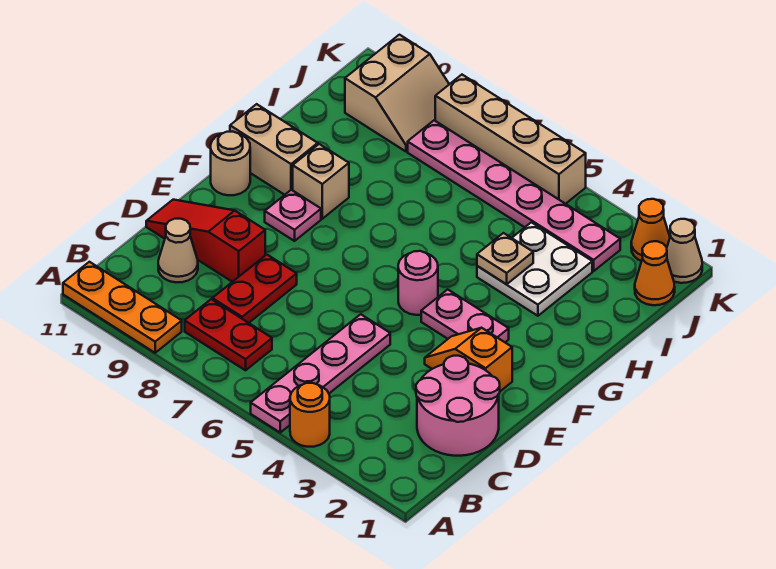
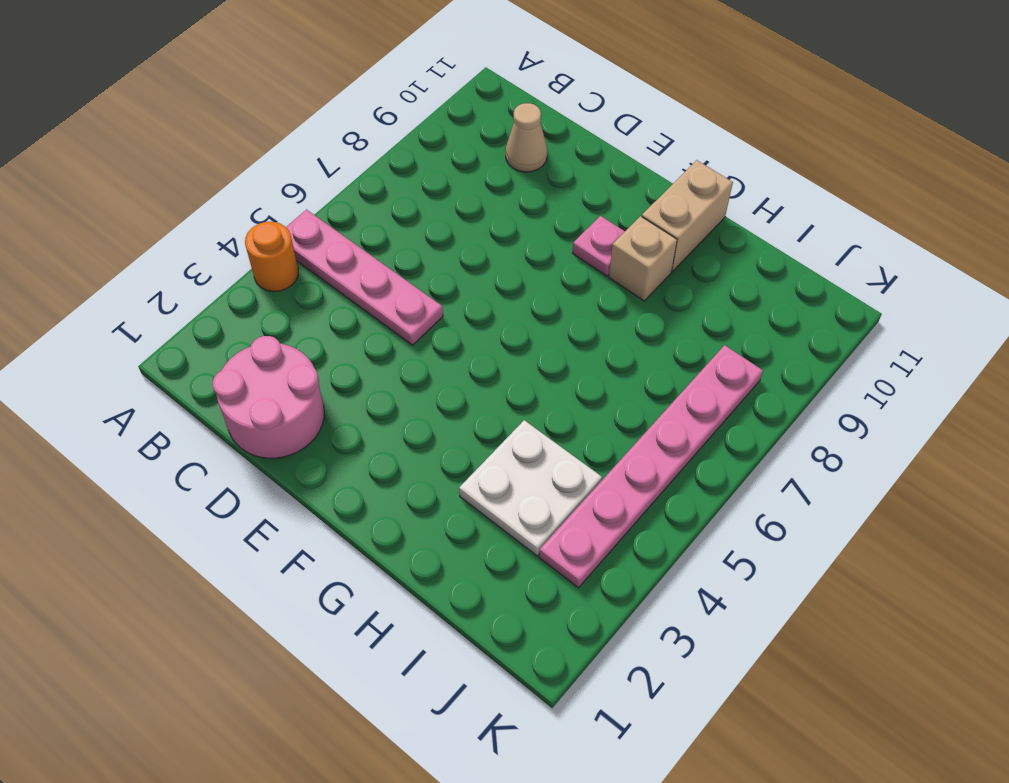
none -> orange plate A9:A11 level 1
none -> red plate B7:B8 level 1
none -> red plate C8:D8 level 1

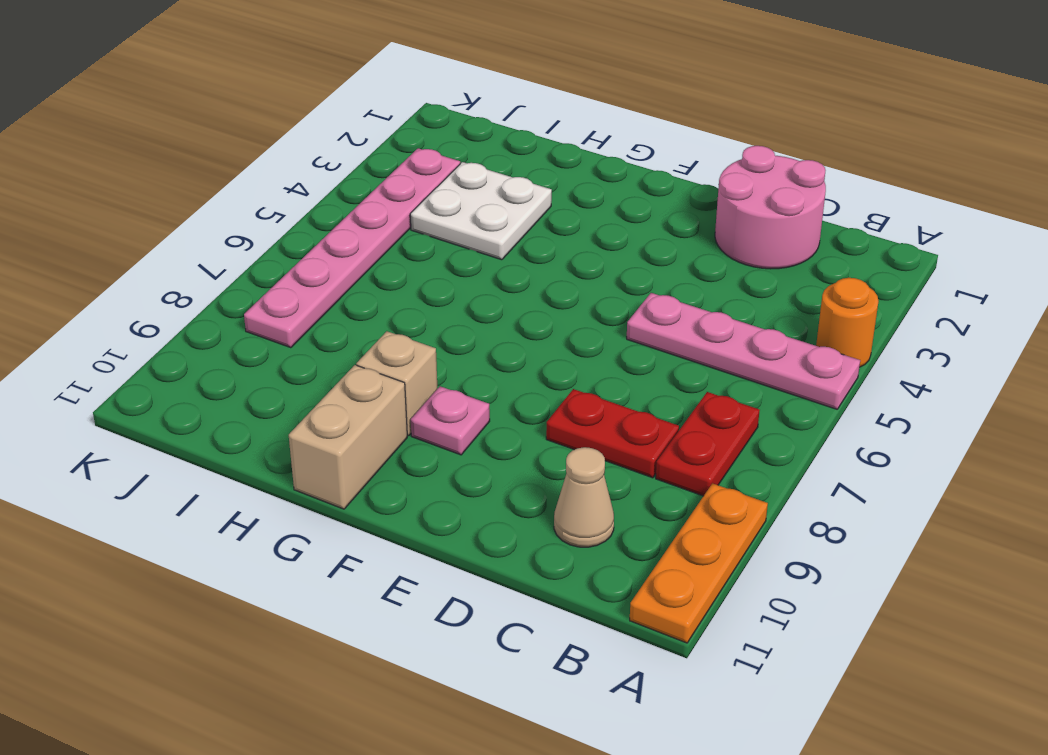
none -> red slope D9:D11 level 1 top 9
none -> orange slope E2:E3 level 1 top 2
none -> pink plate F3:F4 level 1

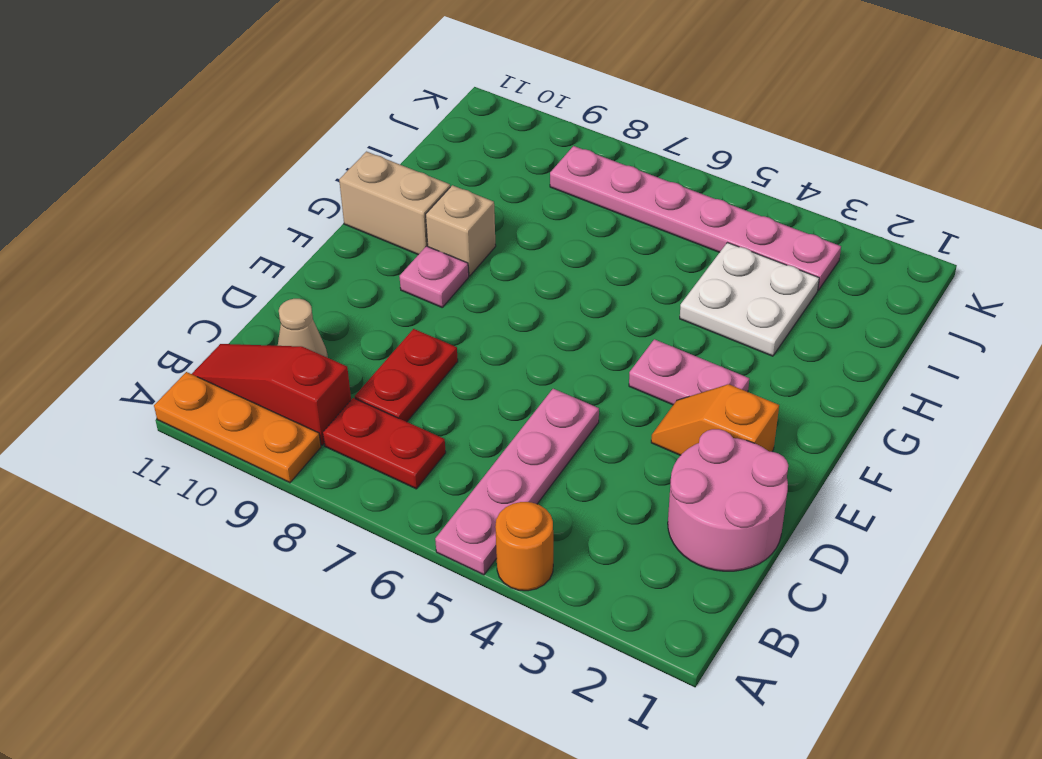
red slope B9:B11 level 1 top 9 -> red slope D9:D11 level 1 top 9
none -> pink round brick F5 level 1
none -> tan round brick F11 level 1
none -> orange cone J1 level 1

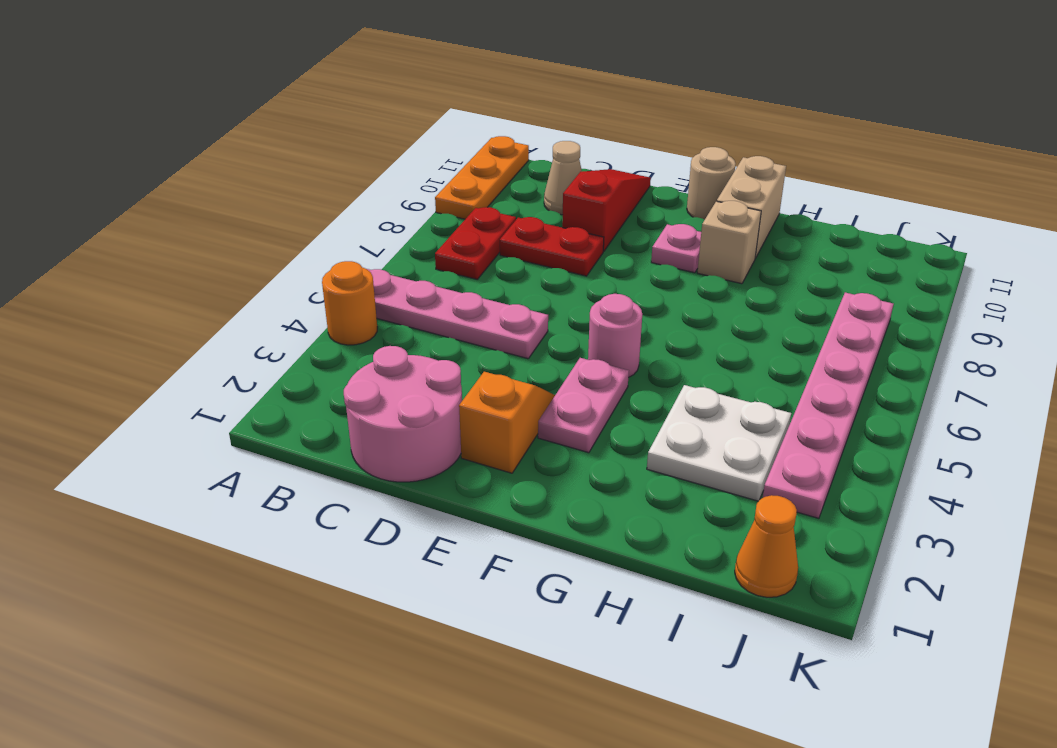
none -> tan slope J9:K10 level 1 top 10
none -> tan cone K1 level 1
none -> orange cone K2 level 1

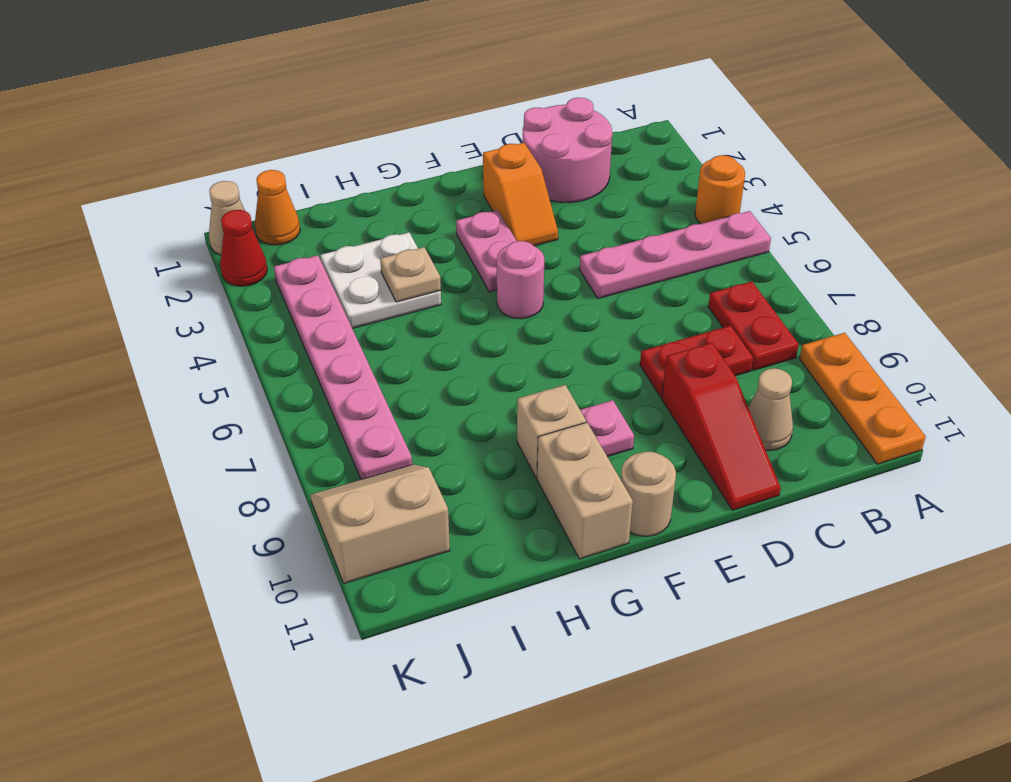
red cone K2 level 1 -> orange cone K2 level 1
none -> tan brick K5:K8 level 1

